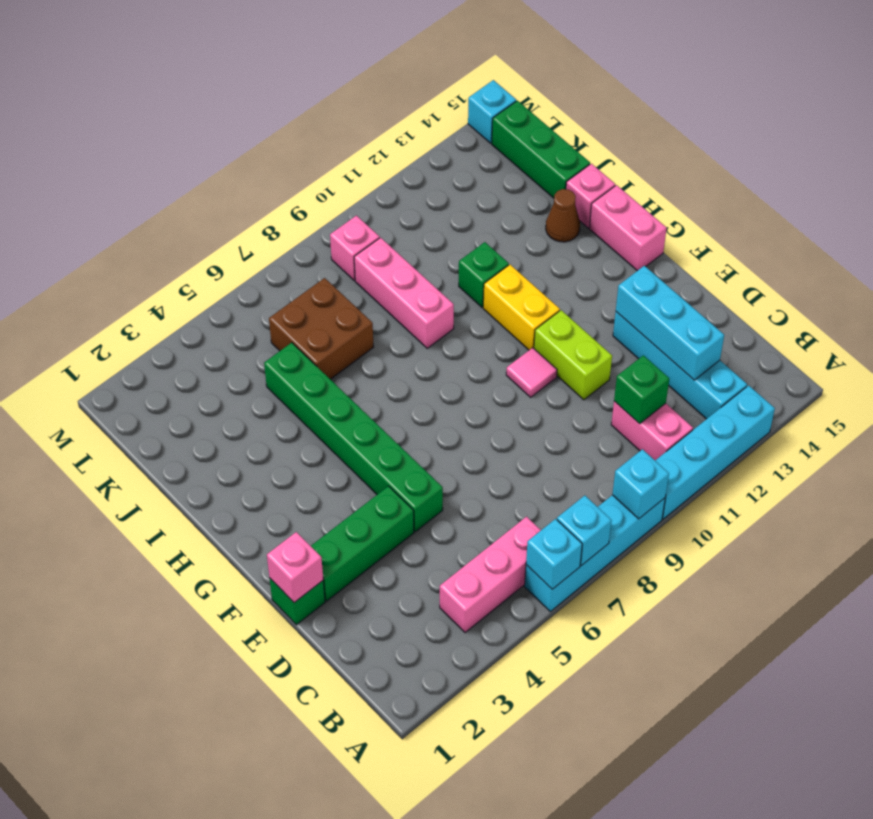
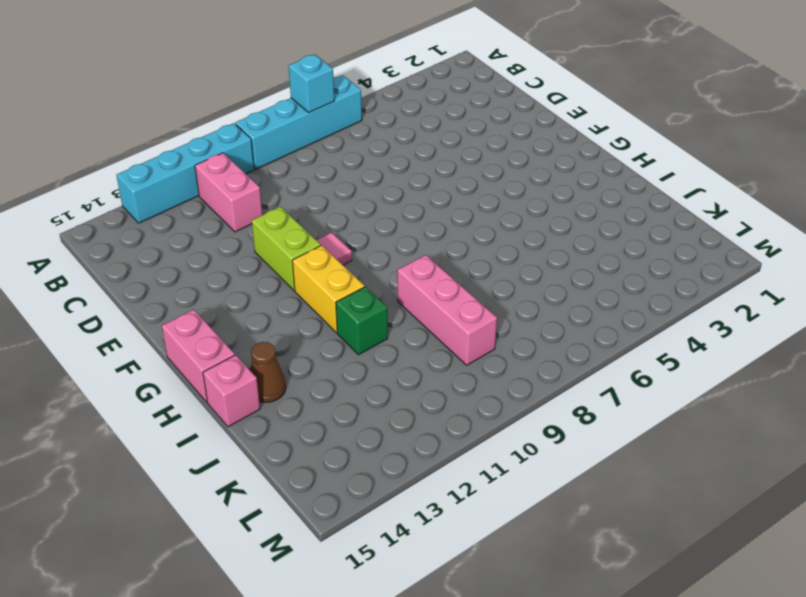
none -> pink brick B4:B6 level 1
none -> cyan brick B13:E13 level 1
none -> green brick E1 level 1

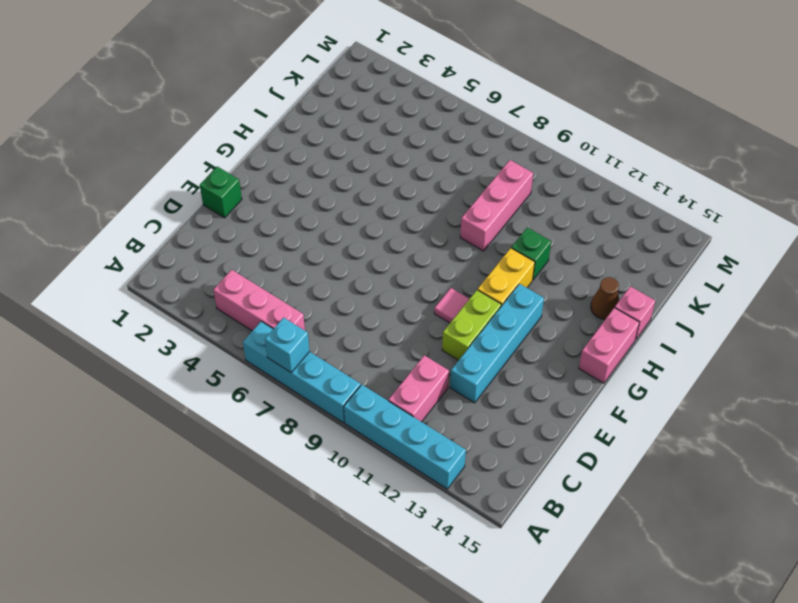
cyan brick D12:G12 level 1 -> cyan brick B13:E13 level 1
none -> green brick E2:E4 level 1
none -> green brick E5:J5 level 1
none -> brown brick J6:K7 level 1

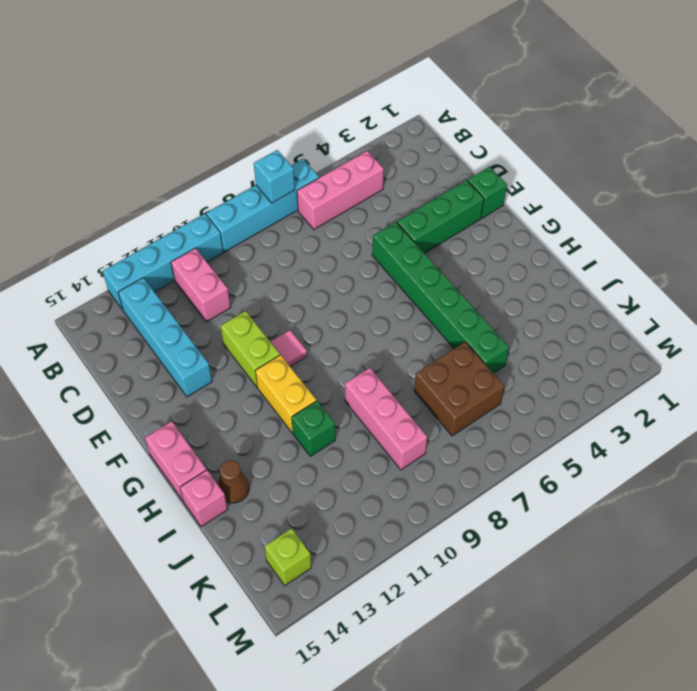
lime brick L14 level 1 -> none
none -> green brick J15:L15 level 1
none -> pink brick L9 level 1
none -> cyan brick M15 level 1

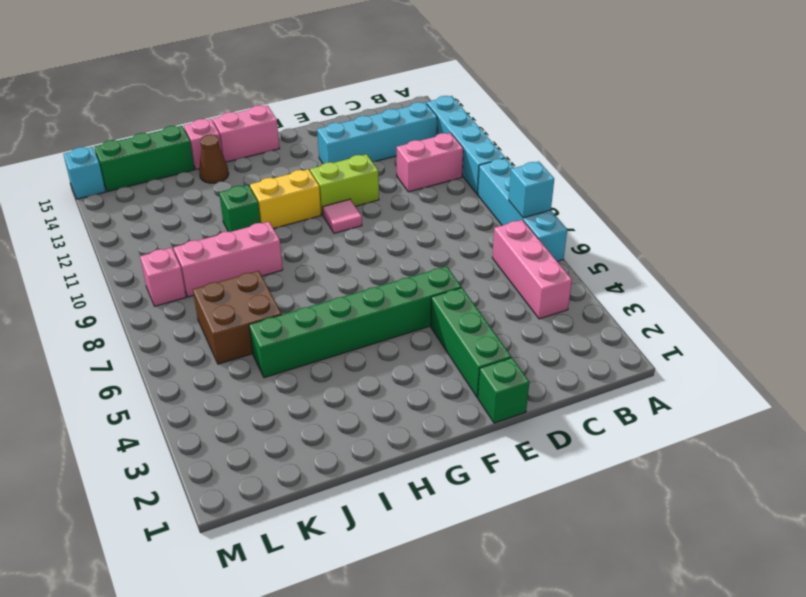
none -> cyan brick A6 level 2
none -> cyan brick A9 level 2
none -> green brick C11 level 2

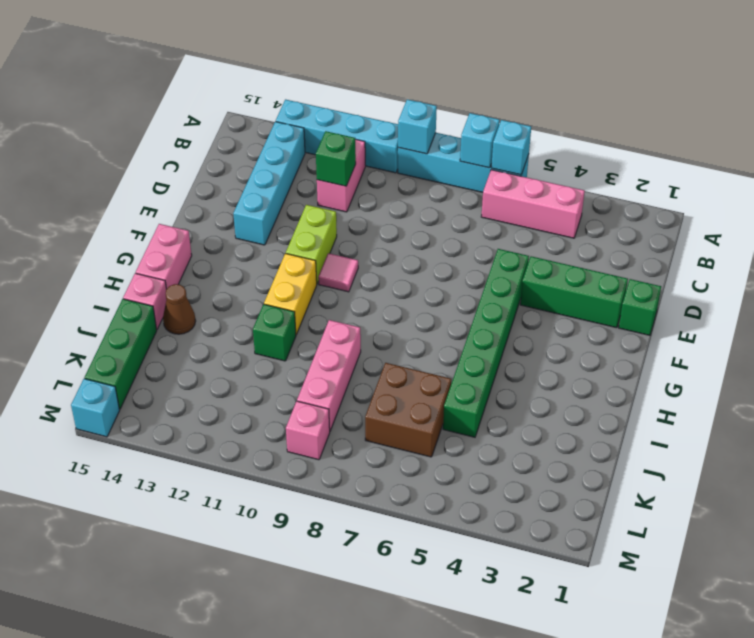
none -> cyan brick C13:E13 level 2
none -> pink brick E1 level 2

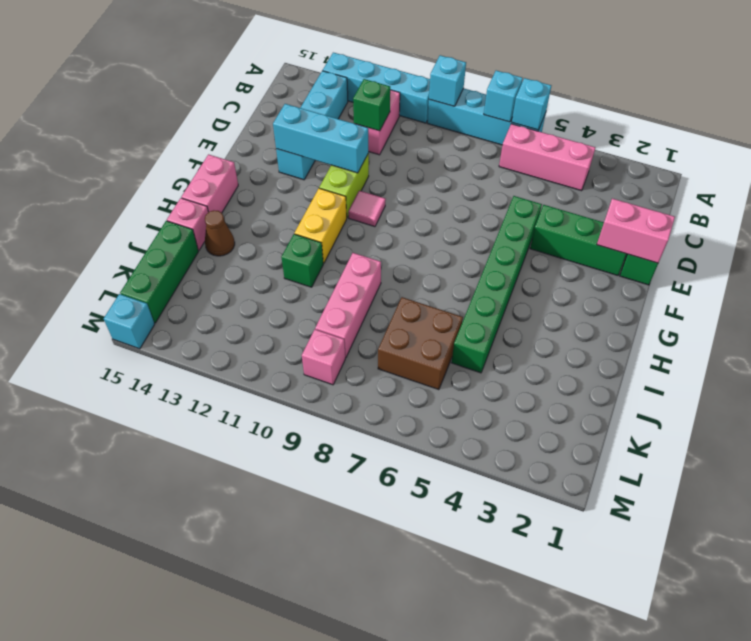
pink brick E1:E2 level 2 -> pink brick E1 level 2
cyan brick E11:E13 level 2 -> cyan brick C13:E13 level 2

